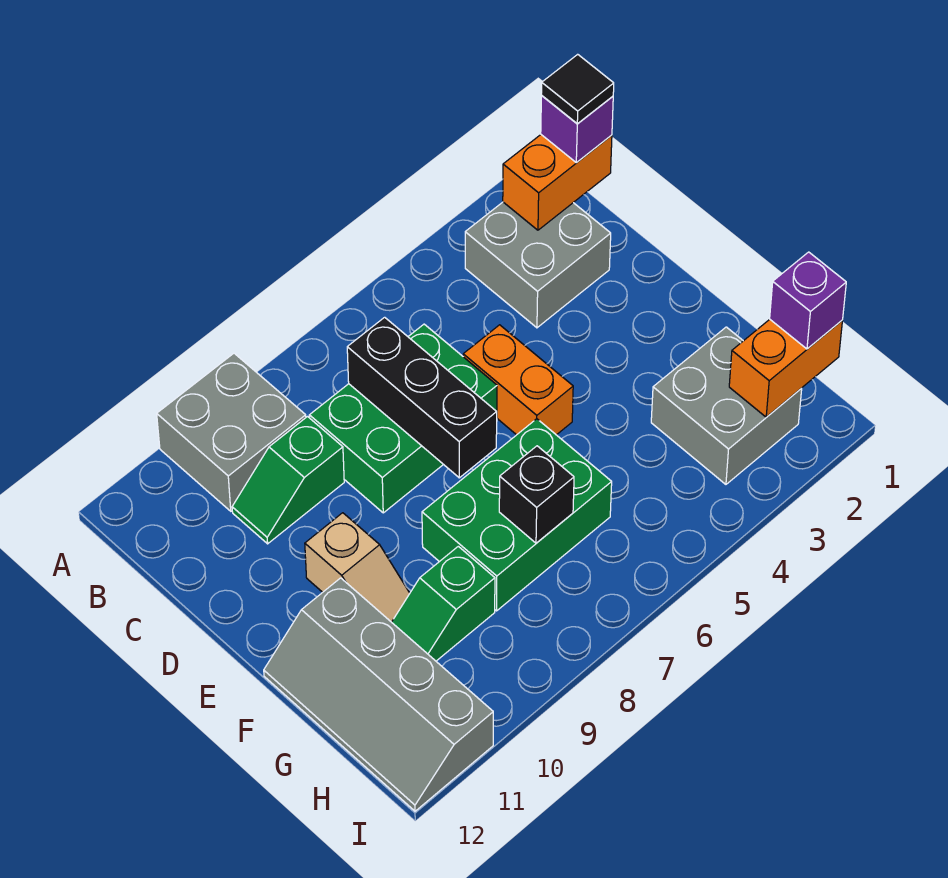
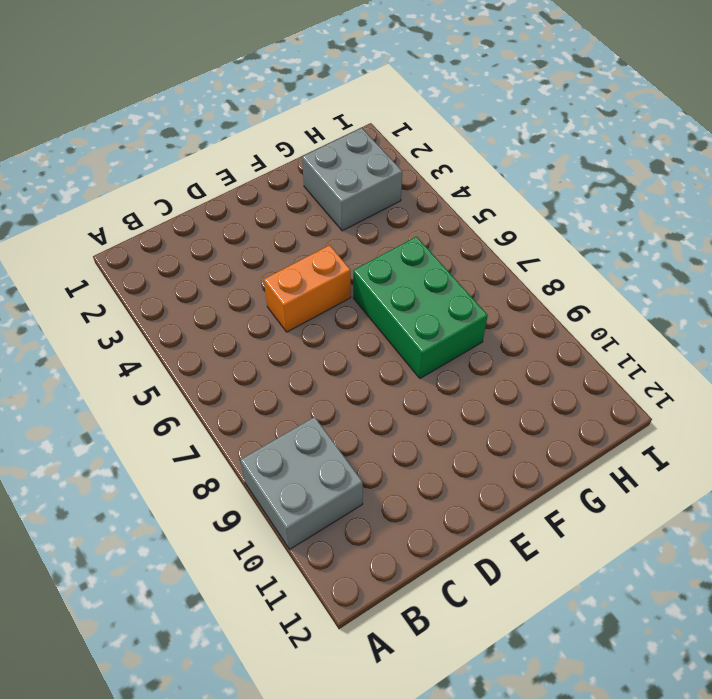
none -> grey brick B2:C3 level 1
none -> green brick C6:D8 level 1
none -> green slope C9:C10 level 1 top 9

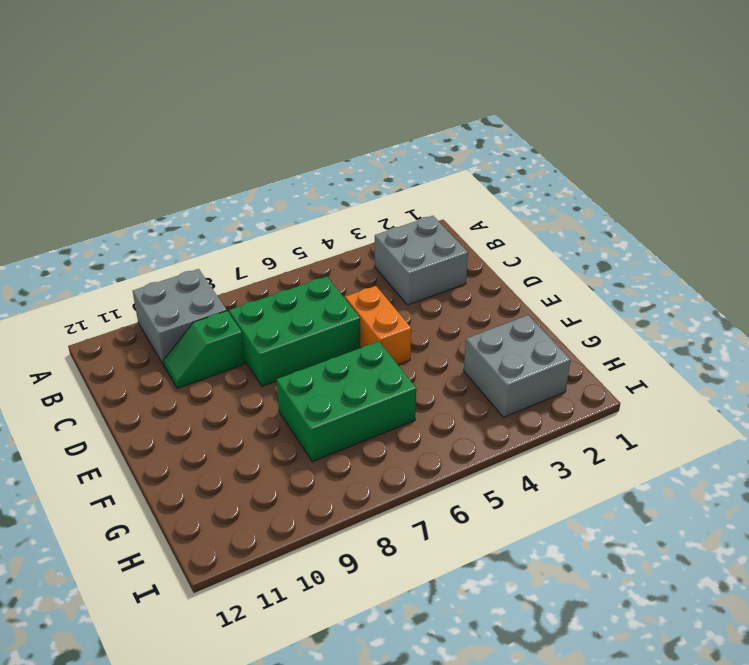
none -> tan slope E10:F10 level 1 top E
none -> grey slope F11:I12 level 1 top 11
none -> green slope G9:G10 level 1 top 9

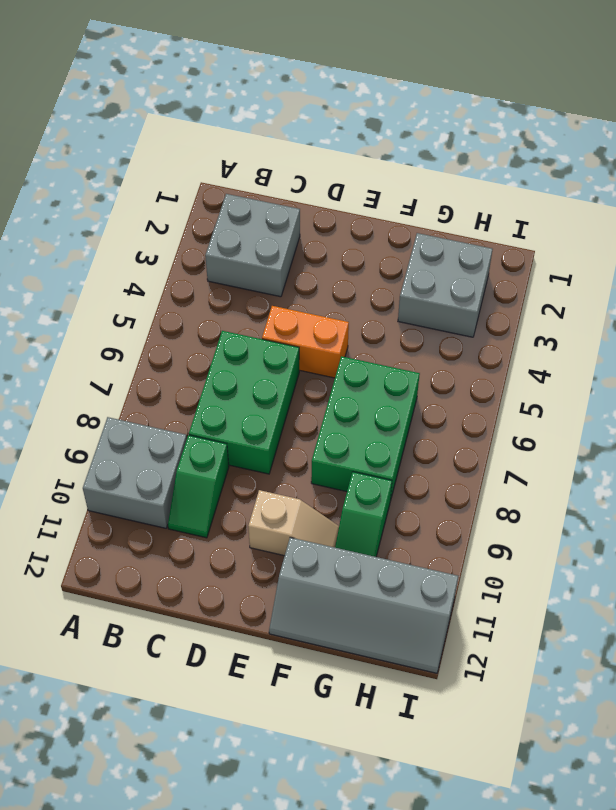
none -> orange brick B1:B2 level 2
none -> black brick C7:E7 level 2
none -> black brick G7 level 2

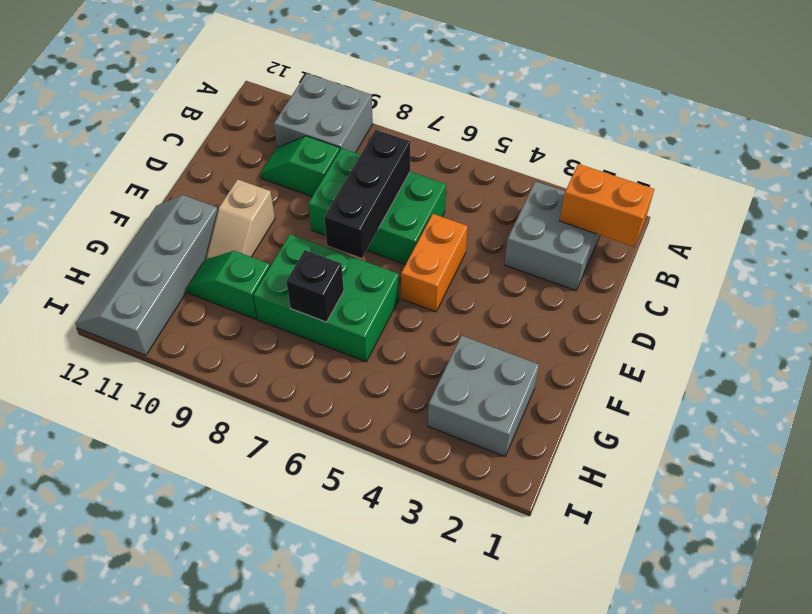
none -> orange brick H1:H2 level 2
none -> purple brick B1 level 3
none -> purple brick H1 level 3

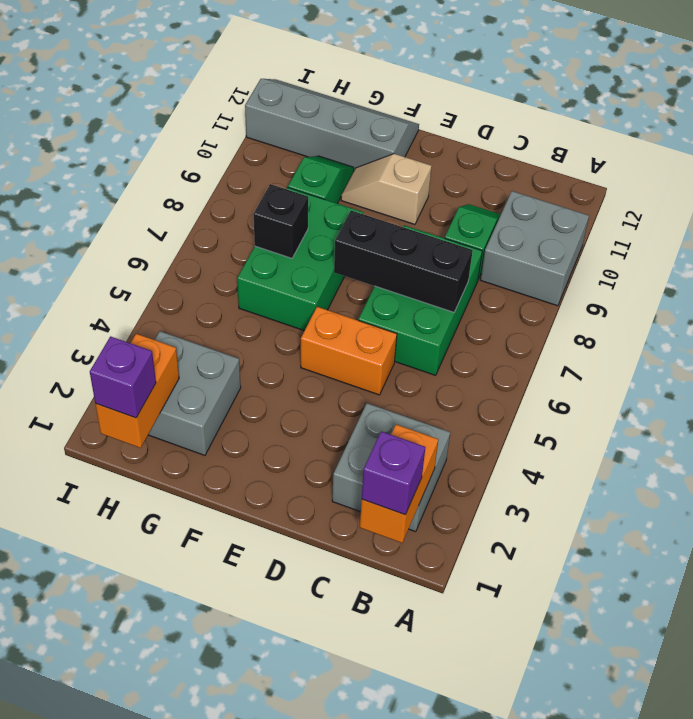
none -> black tile B1 level 4

